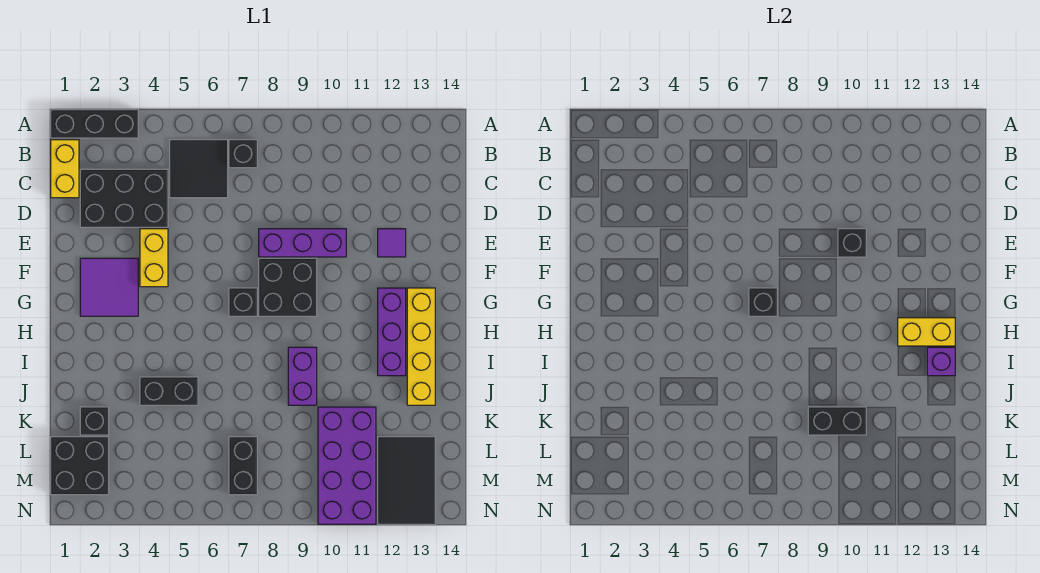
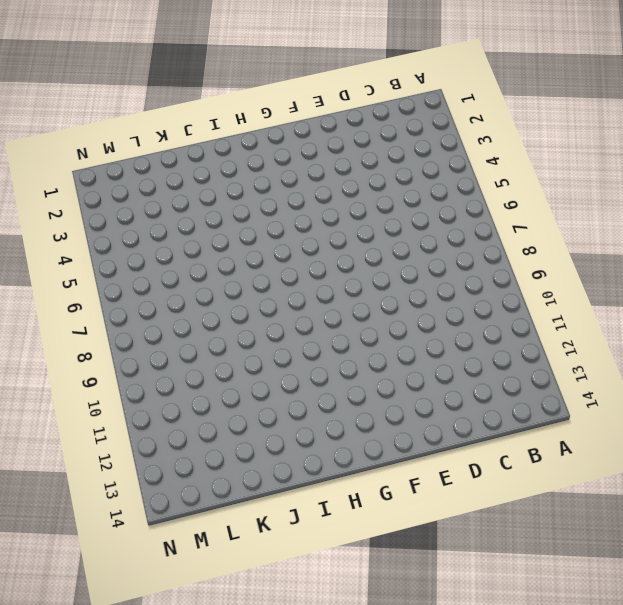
none -> black brick A1:A3 level 1
none -> yellow brick B1:C1 level 1
none -> black tile B5:C6 level 1

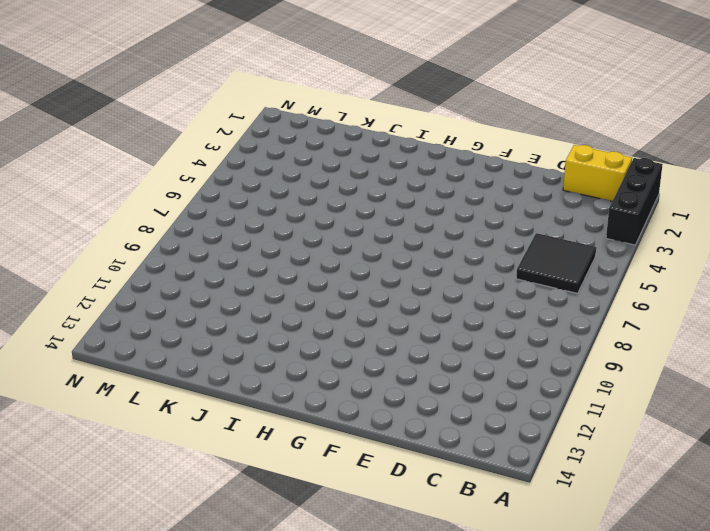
none -> black brick B7 level 1
none -> black brick C2:D4 level 1
none -> yellow brick E4:F4 level 1

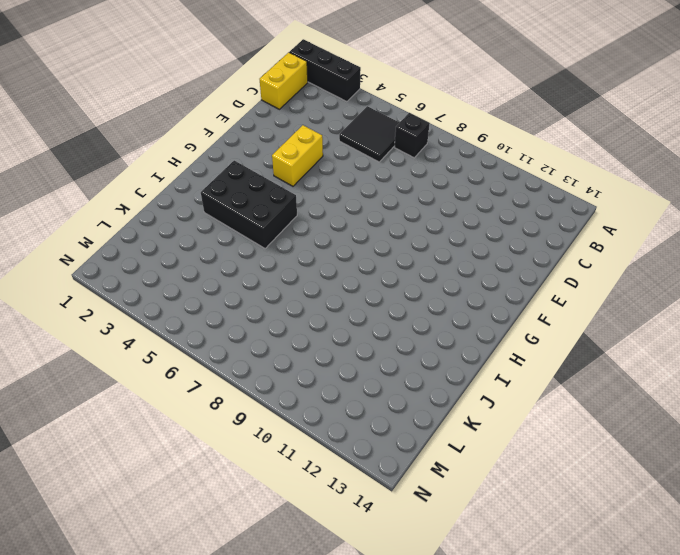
black brick H3:I5 level 1 -> black brick C2:D4 level 1
none -> purple brick E8:E10 level 1
none -> purple tile E12 level 1
none -> purple tile F2:G3 level 1

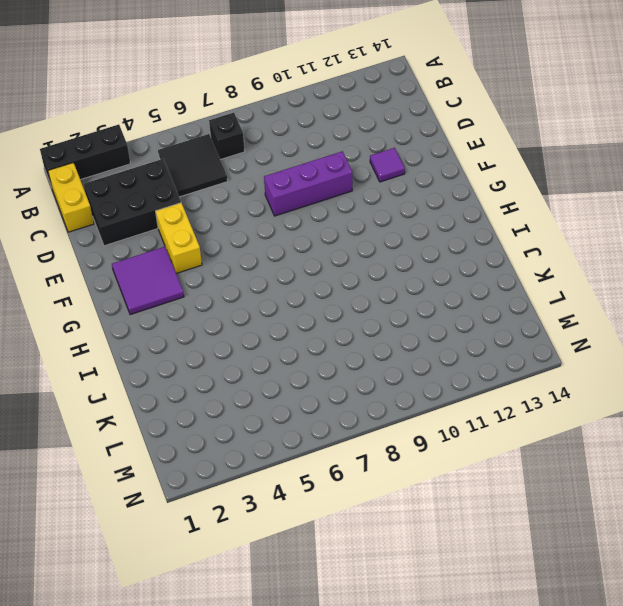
none -> black brick F8:G9 level 1
none -> black brick G7 level 1
none -> purple brick G12:I12 level 1

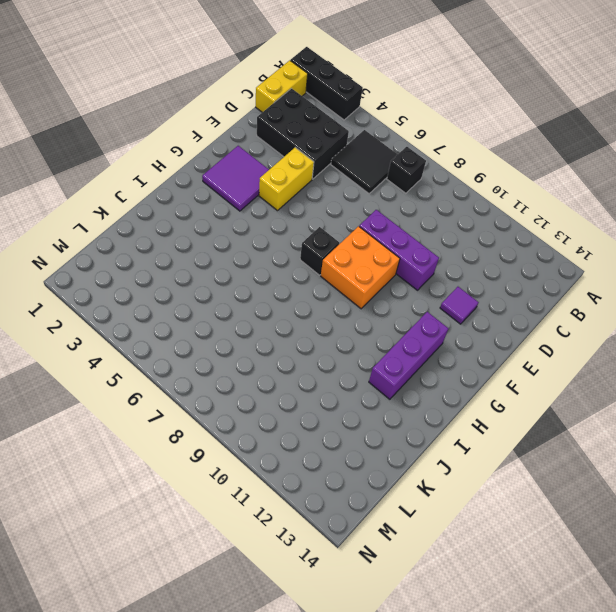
orange brick F8:G9 level 1 -> black brick F8:G9 level 1
none -> yellow brick G13:J13 level 1
none -> purple brick I9:J9 level 1
none -> black brick J4:J5 level 1

